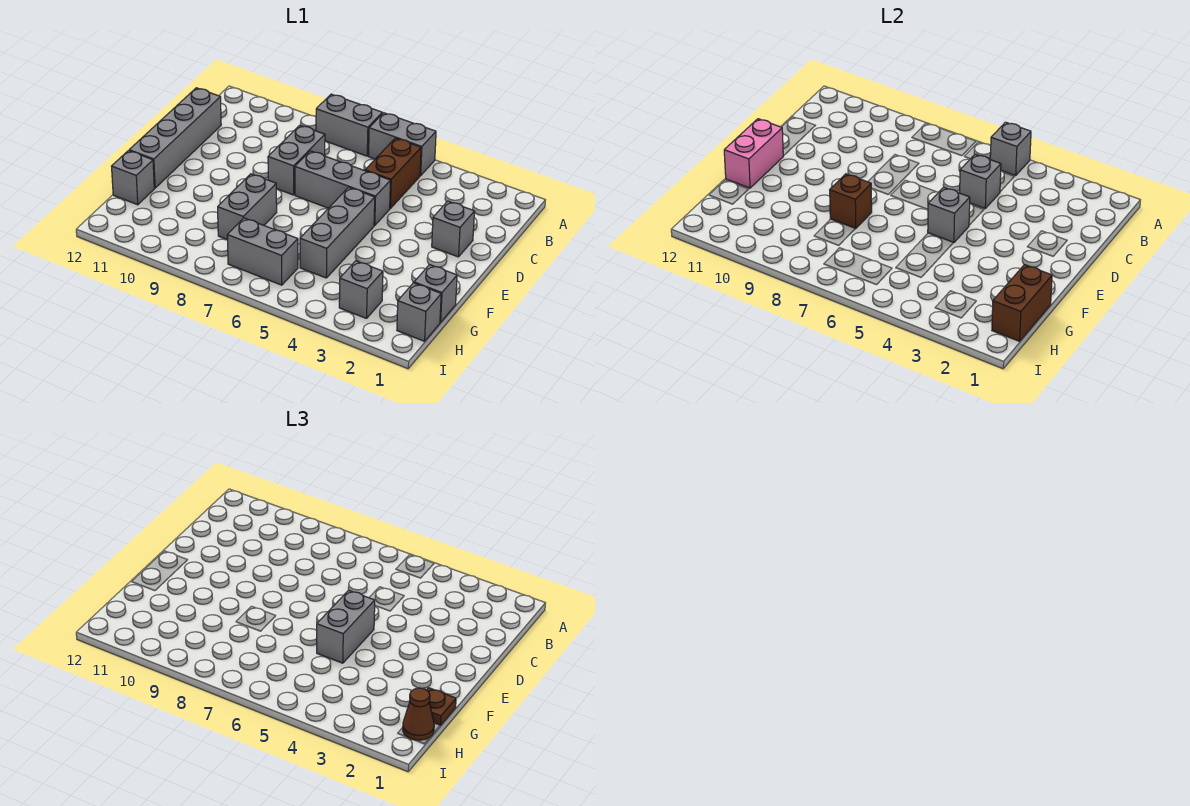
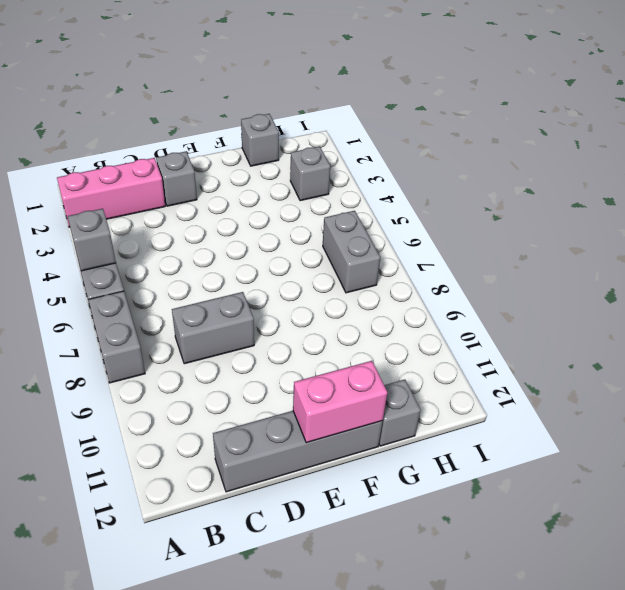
pink brick A2:C2 level 1 -> none
none -> brown brick B5:C5 level 1
none -> grey brick D5:D7 level 1
none -> grey brick E5:G5 level 1

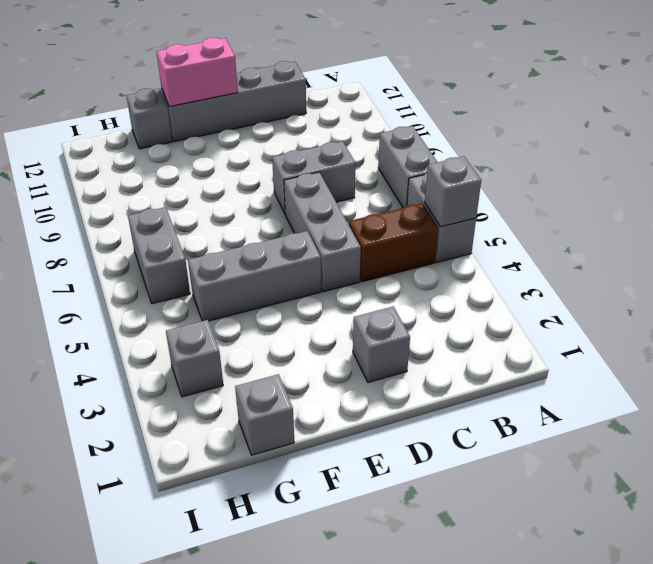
none -> grey brick F8:G8 level 1
none -> grey brick H1 level 1
none -> grey brick C5 level 2

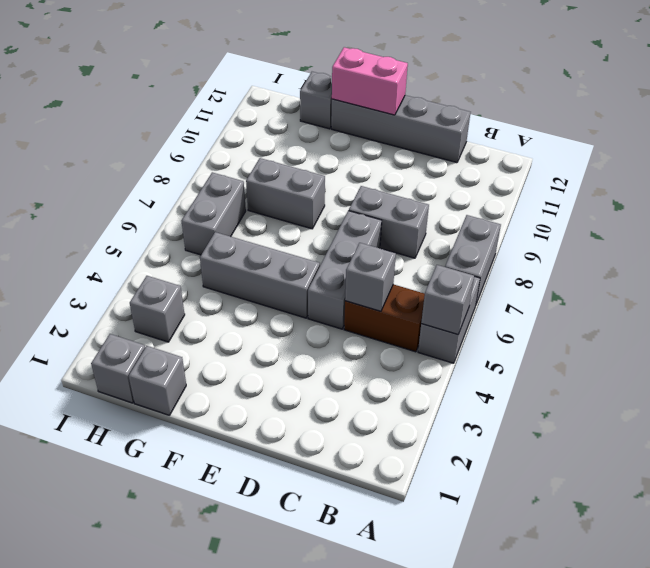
none -> grey brick D2 level 1
none -> grey brick E5 level 2
none -> brown brick F8 level 2

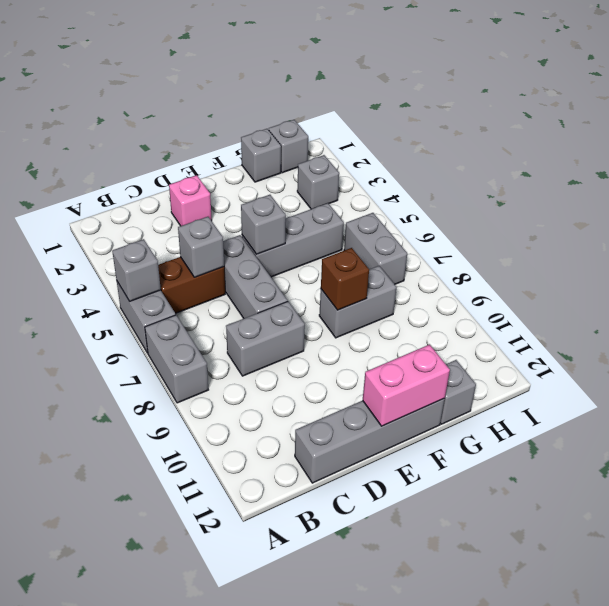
pink brick D2 level 1 -> grey brick D2 level 1
none -> brown brick G1:H1 level 2
none -> grey brick E5:F5 level 3
none -> brown plate G1 level 3

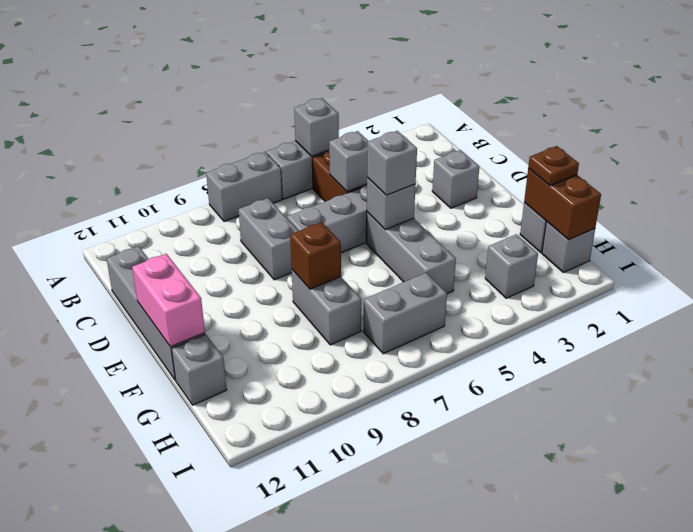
grey brick E5 level 3 -> grey brick E5:F5 level 3
none -> brown cone H1 level 3

